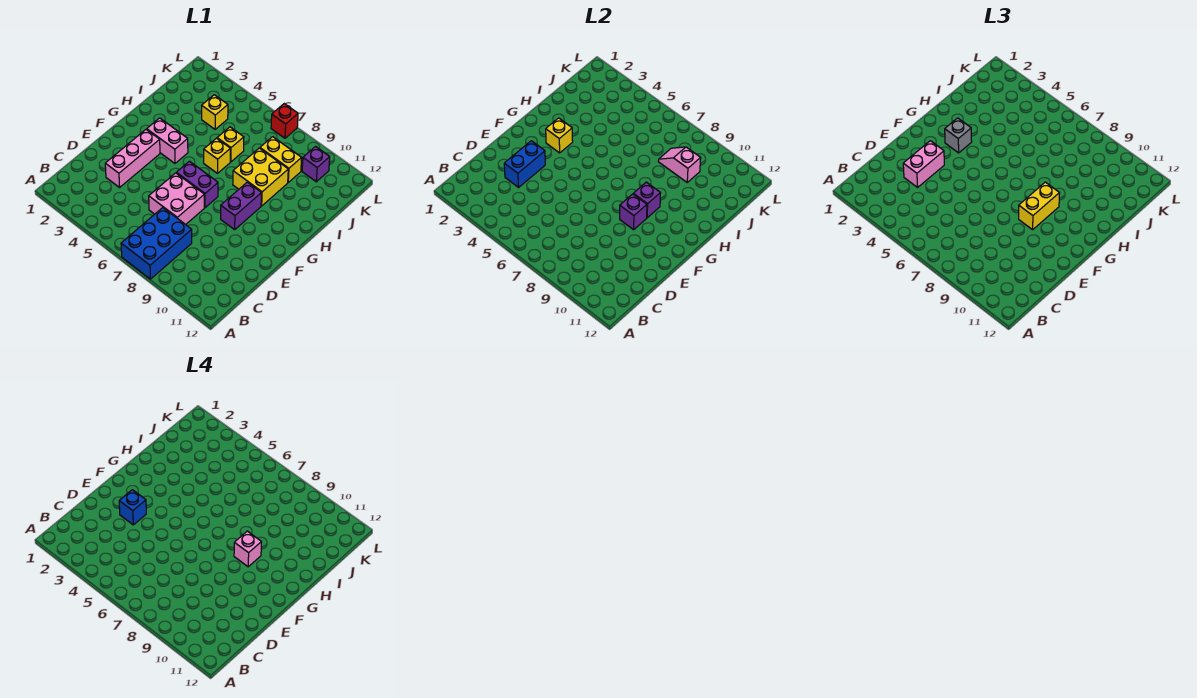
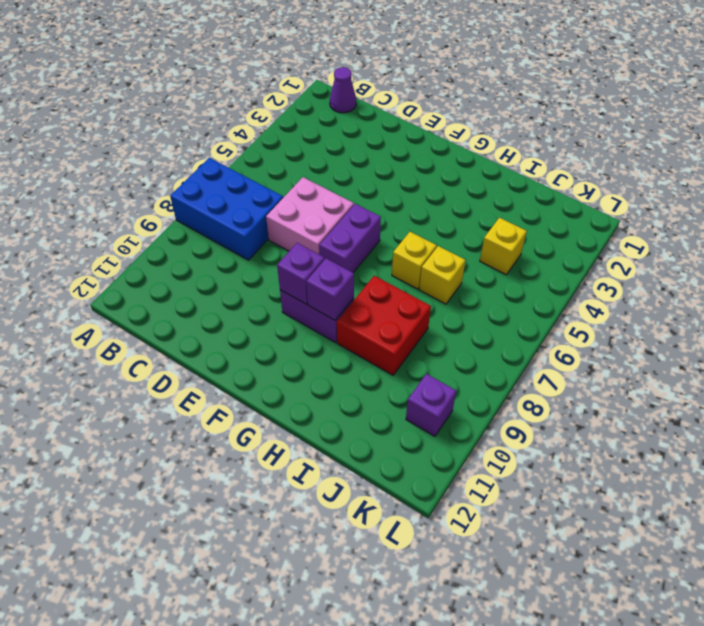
purple cone B1 level 1 -> none
red brick H8:I9 level 1 -> yellow brick H8:I9 level 1
none -> pink brick D3:F3 level 1
none -> pink brick G3:G4 level 1
none -> yellow brick J8:J9 level 1

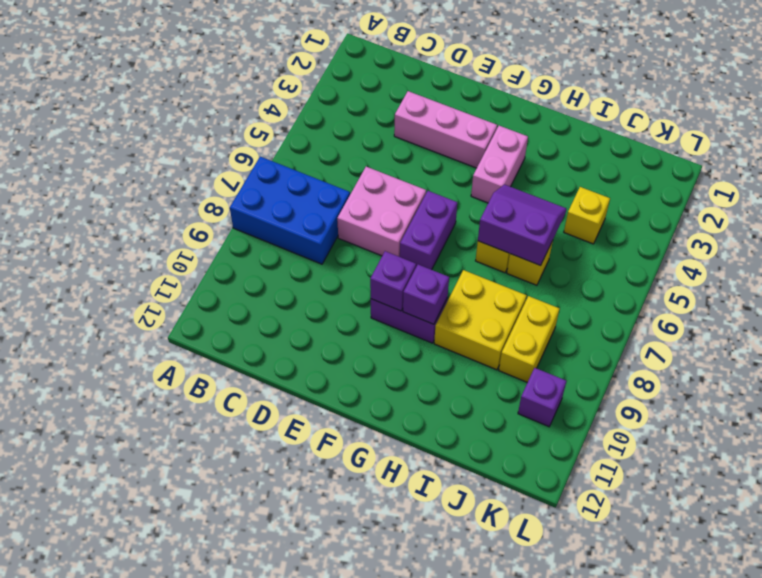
purple slope H5:I6 level 2 top 6 -> none
none -> red brick L7 level 1
none -> blue brick D3:E3 level 2
none -> yellow brick G3 level 2

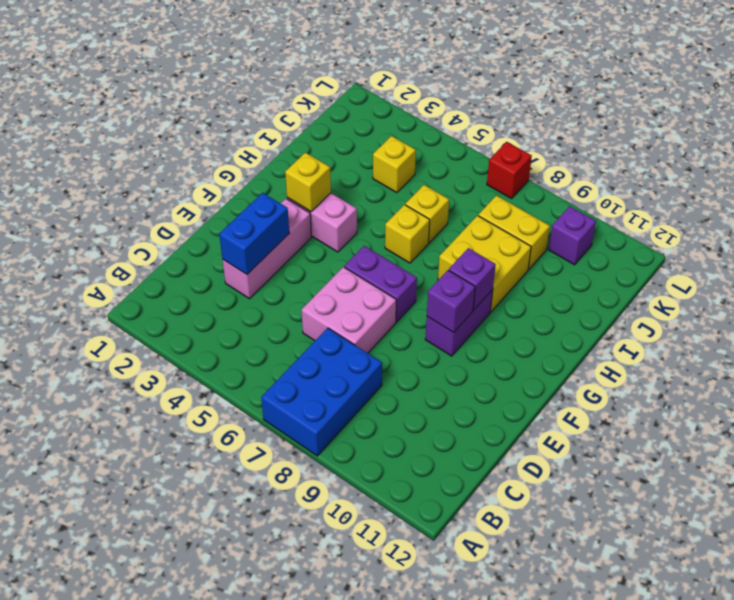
none -> pink slope J8:J9 level 2 top 9
none -> pink brick D3:E3 level 3
none -> yellow brick F9:G9 level 3

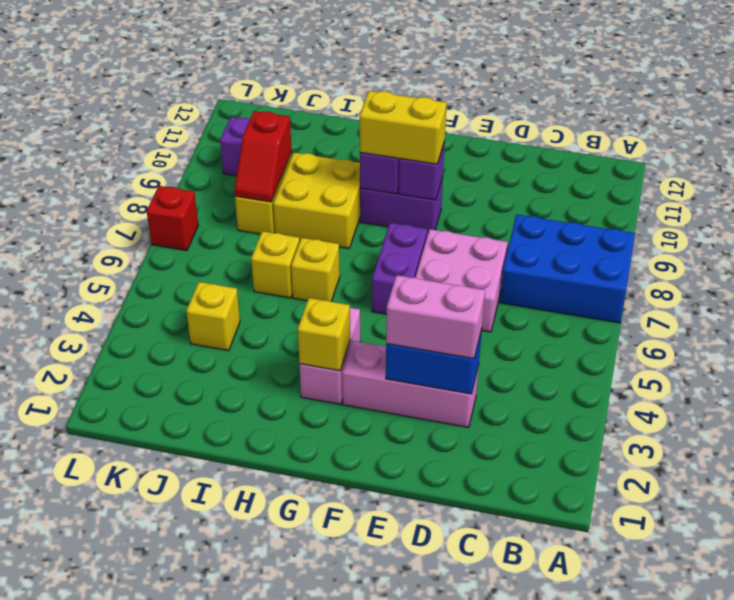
red slope J8:J9 level 2 top 9 -> pink slope J8:J9 level 2 top 9
none -> grey brick G3 level 3
none -> blue brick E3 level 4
none -> pink brick G9 level 4

